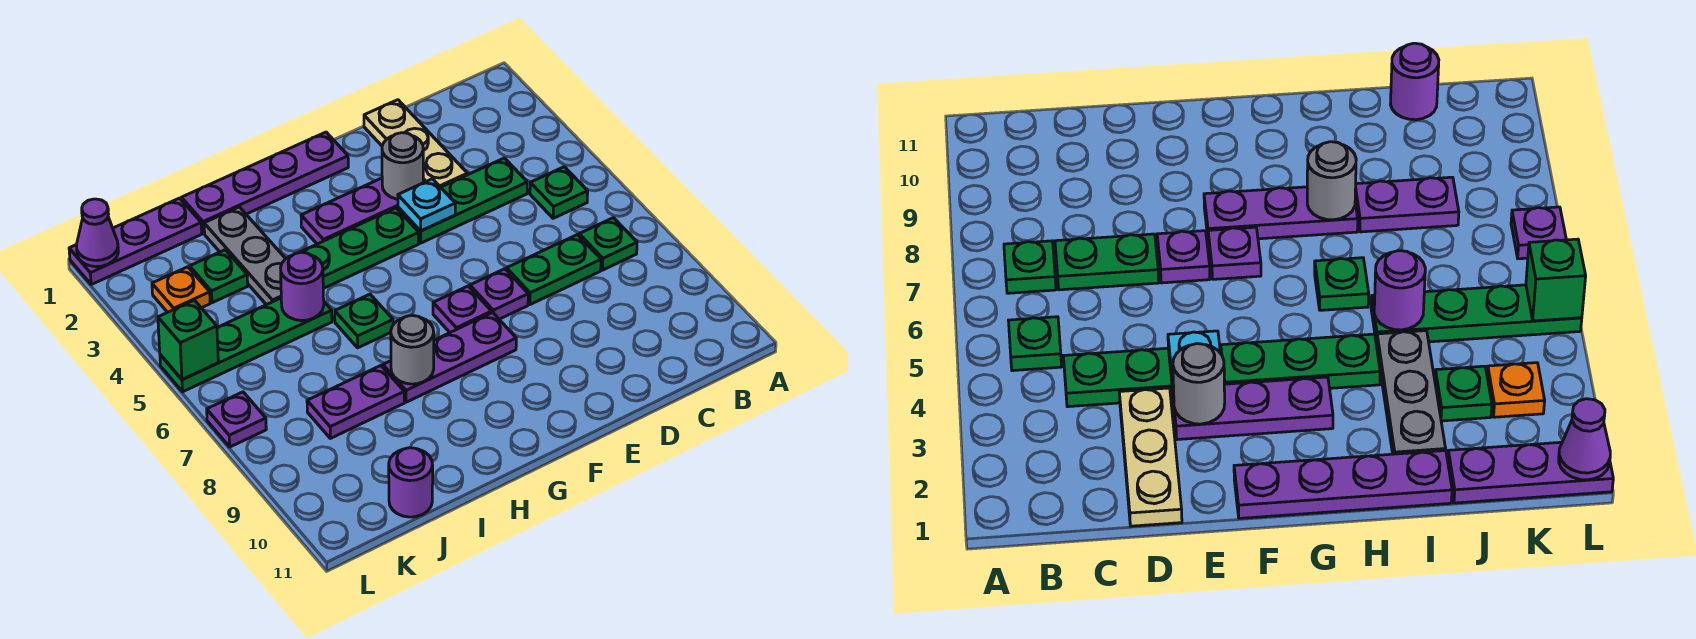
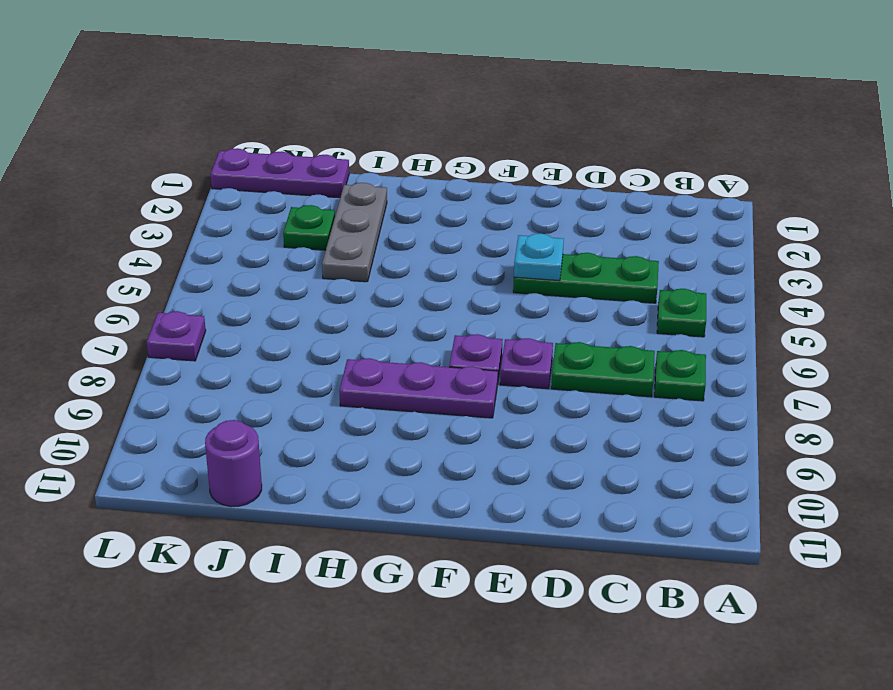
none -> tan plate D1:D3 level 1
none -> purple plate E3:G3 level 1
none -> purple plate F1:I1 level 1

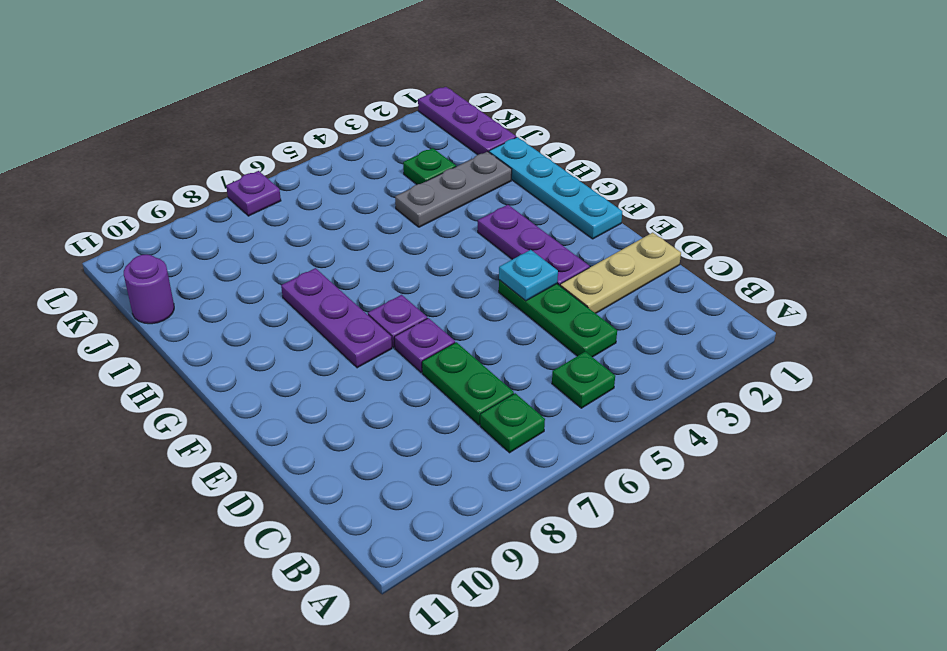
cyan plate F1:I1 level 1 -> purple plate F1:I1 level 1
none -> green plate F4:H4 level 1
none -> green plate H6 level 1
none -> green plate I5:L5 level 1

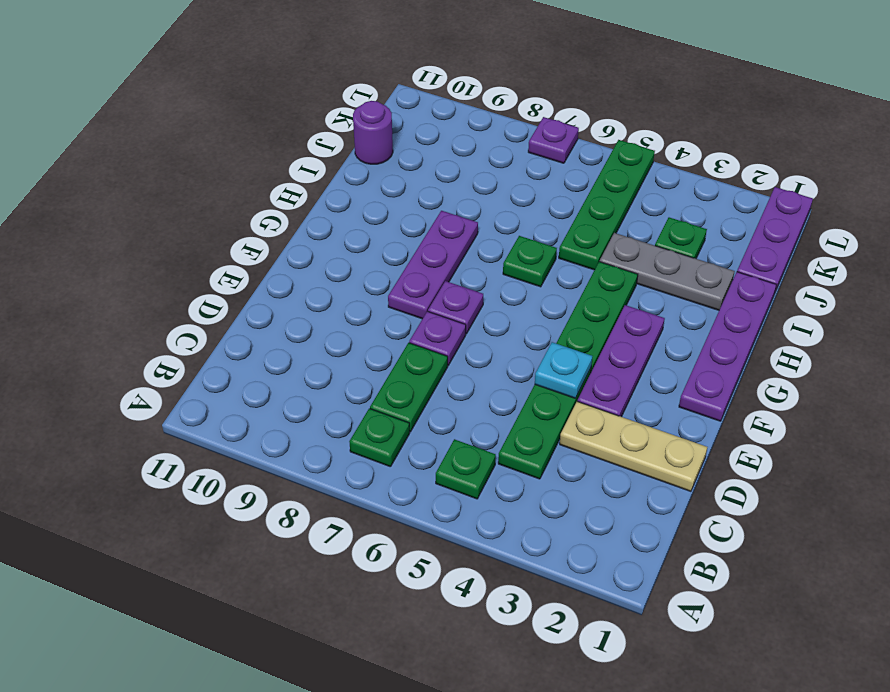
none -> purple plate I8:J8 level 1
none -> orange plate K3 level 1
none -> grey round brick E3 level 2

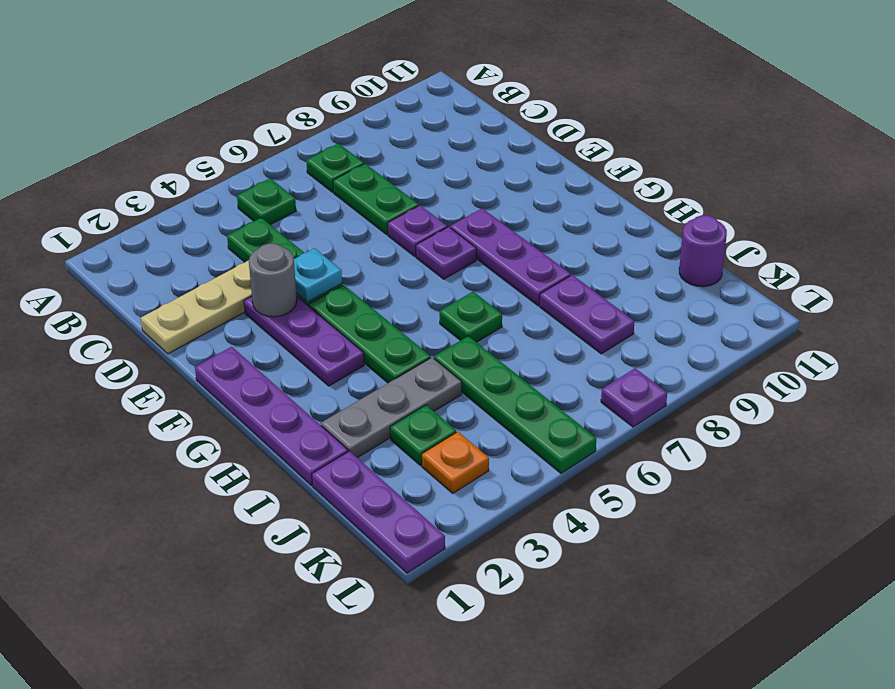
none -> grey round brick H8 level 2
none -> purple round brick I5 level 2
none -> purple cone L1 level 2

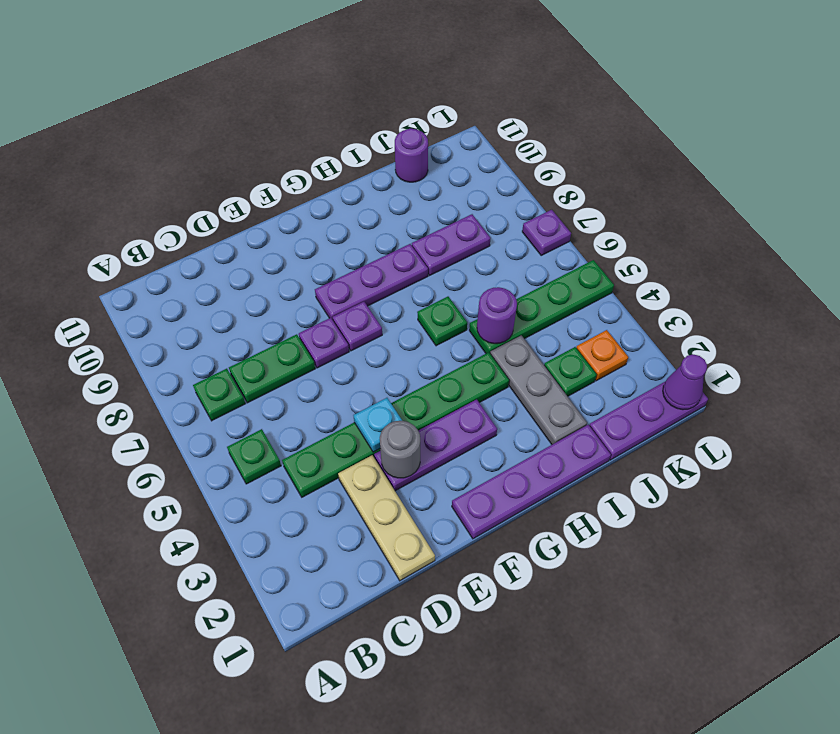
none -> grey round brick H8 level 2
none -> green brick L5 level 2

